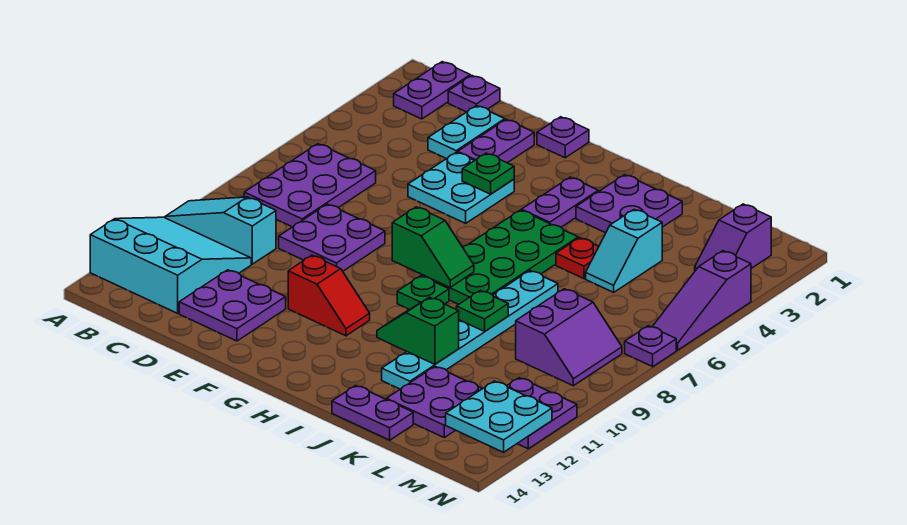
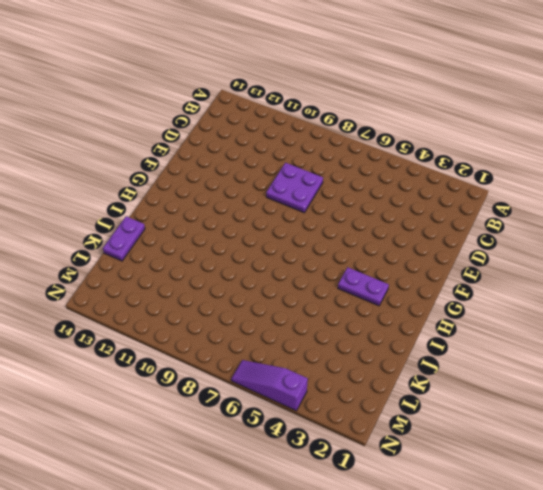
none -> cyan slope A10:C10 level 1 top C
none -> cyan slope A11:C13 level 1 top 13
none -> purple plate B1:B2 level 1
none -> purple plate B6:C8 level 1

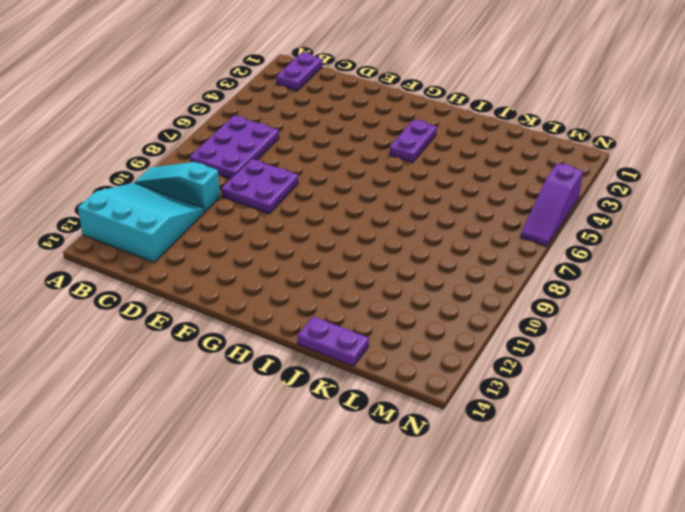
none -> purple plate C1 level 1
none -> cyan plate D2:D3 level 1
none -> purple plate D12:E13 level 1
none -> purple plate E2:E3 level 1

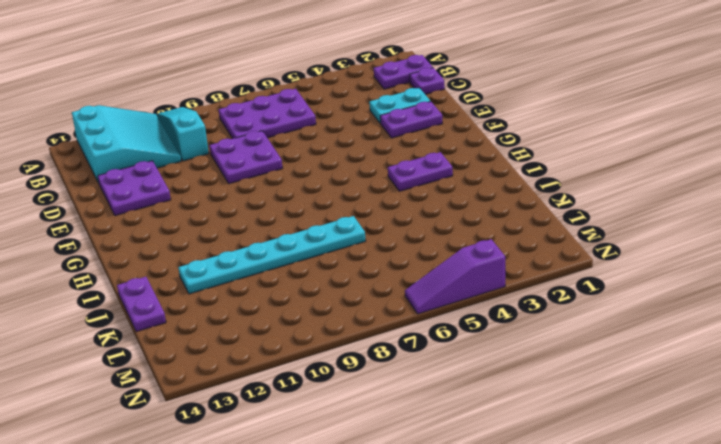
none -> cyan plate E4:F5 level 1
none -> purple plate F1 level 1
none -> red slope F11:G11 level 1 top F
none -> green plate H5:I8 level 1

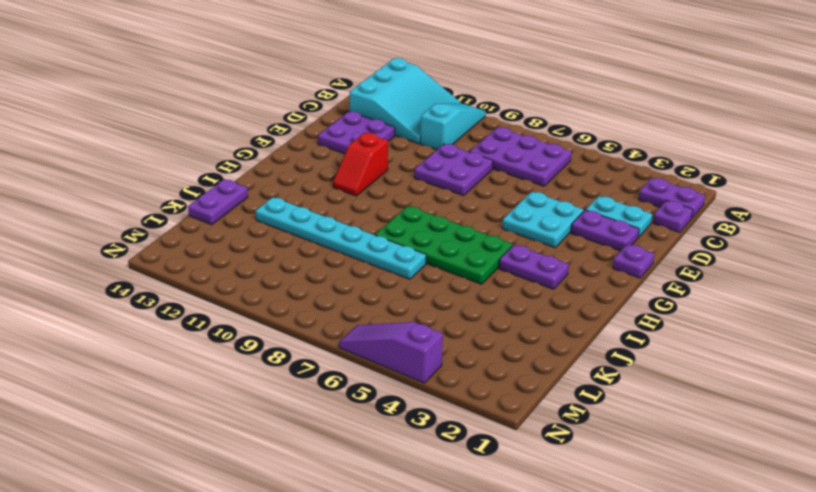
none -> green plate H9 level 1
none -> purple plate I2:J3 level 1
none -> red plate J5 level 1
none -> cyan slope K4:K5 level 1 top 4

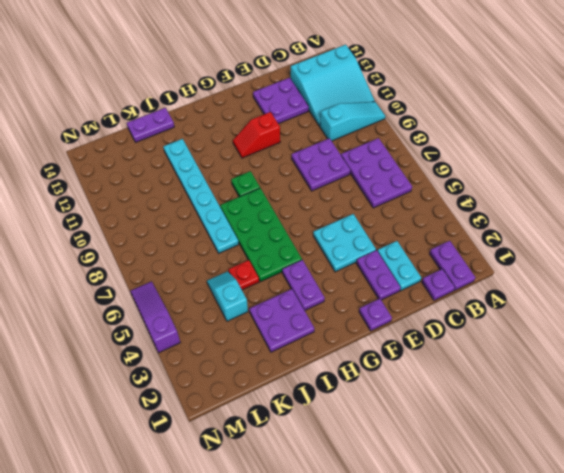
none -> purple plate K12:L13 level 1
none -> purple slope L8:M9 level 1 top L
none -> purple slope M2:M3 level 1 top 2
none -> purple plate M11:N12 level 1

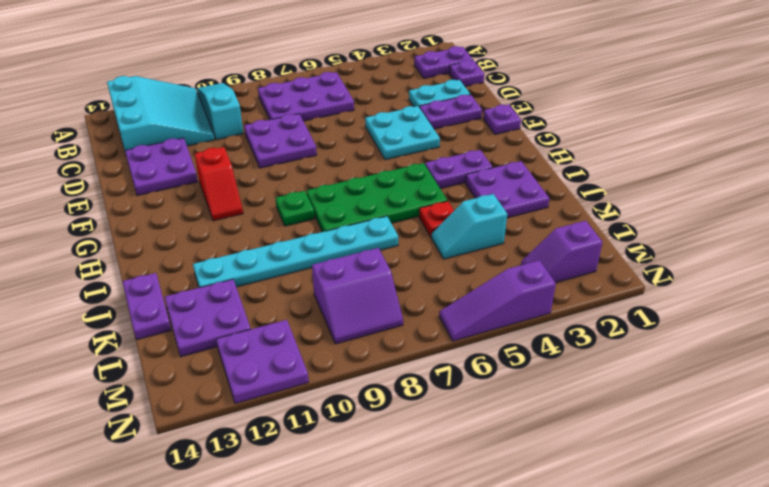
none -> purple plate N7 level 1
none -> green plate F4 level 2
none -> green slope G8:H8 level 2 top G
none -> green slope I11:J11 level 2 top J

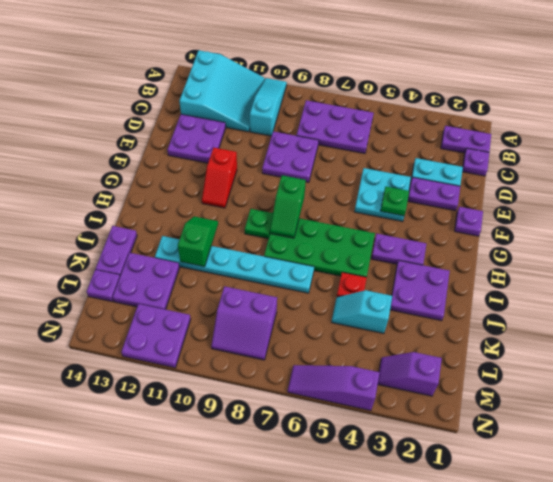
purple plate L14 level 1 -> purple plate N7 level 1
none -> green plate J9 level 2
none -> cyan plate M12:N13 level 2

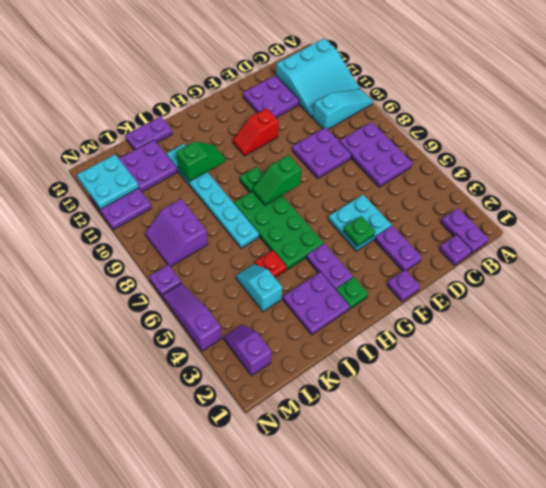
green plate H2 level 1 -> green plate J9 level 2
none -> cyan plate D2:D3 level 1

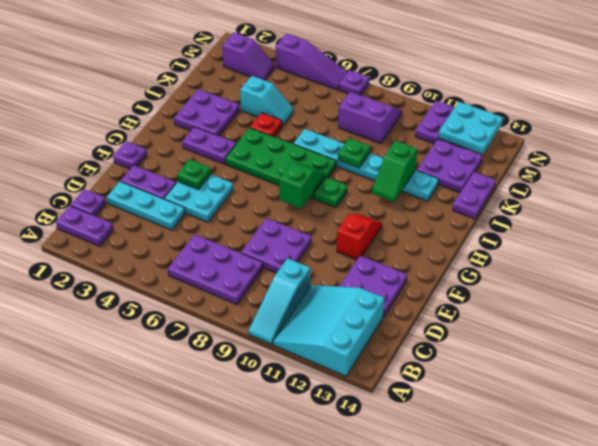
cyan plate D2:D4 level 1 -> cyan plate D2:D3 level 1

